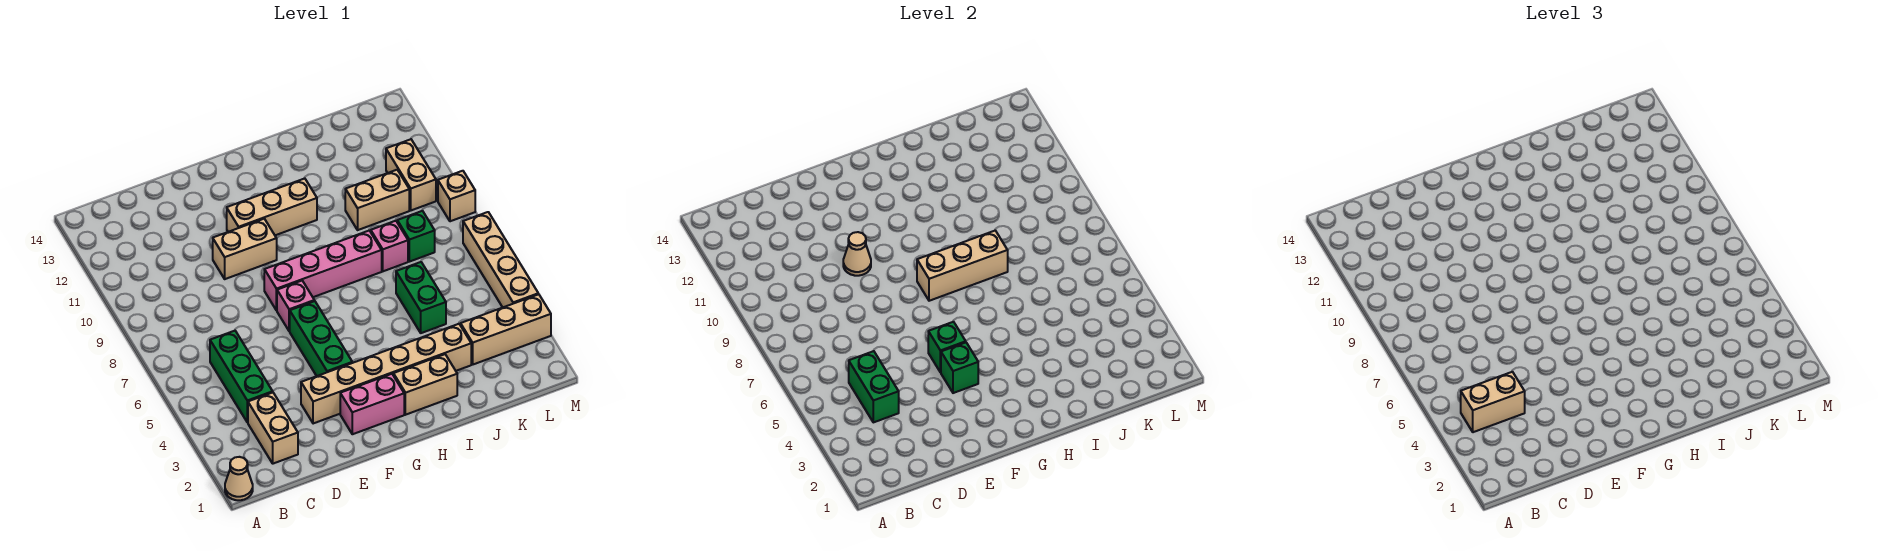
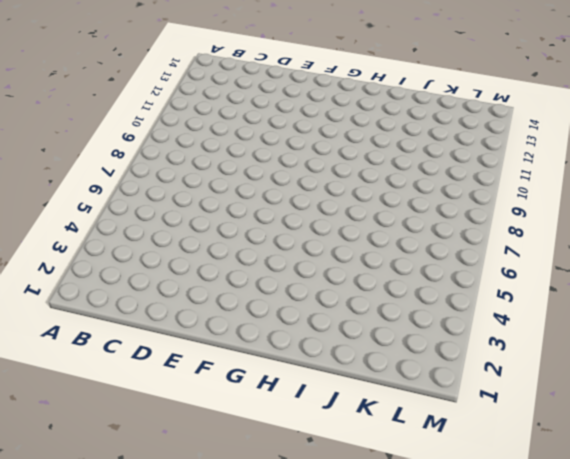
none -> tan cone A1 level 1
none -> tan brick C2:C3 level 1
none -> green brick C4:C6 level 1

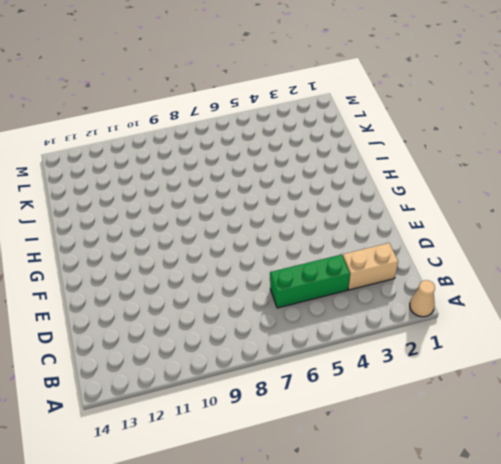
none -> tan brick E3:J3 level 1
none -> tan brick E10:F10 level 1
none -> pink brick F2:G2 level 1

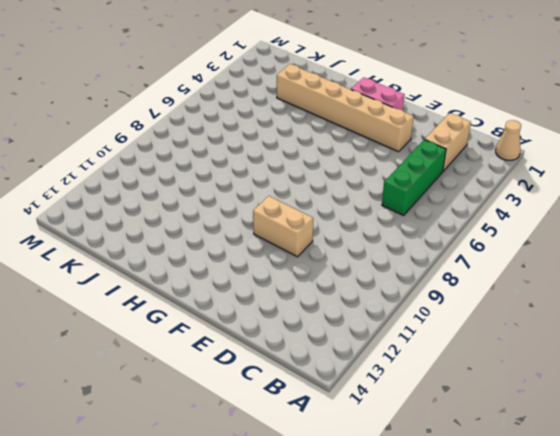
none -> green brick F4:F6 level 1
none -> pink brick F7 level 1
none -> pink brick F8:I8 level 1

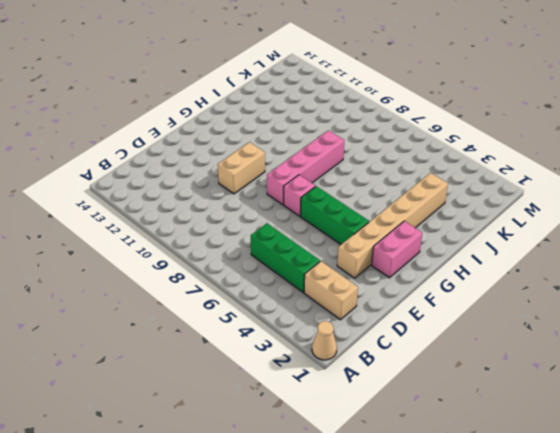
none -> tan brick F11:H11 level 1
none -> tan brick H2:I2 level 1
none -> green brick J5:J6 level 1

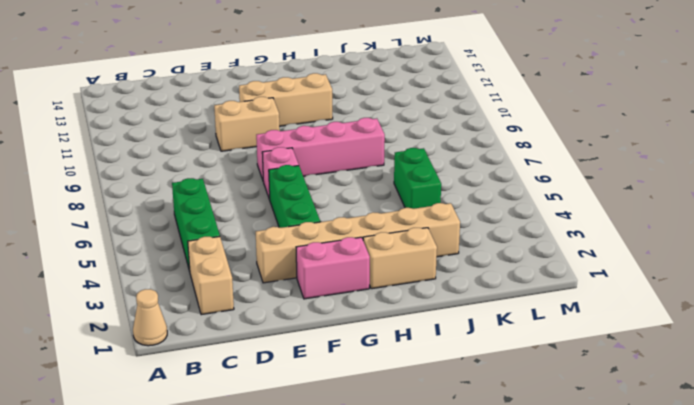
none -> pink brick J8 level 1
none -> tan brick J10:K10 level 1
none -> tan brick K3:M3 level 1

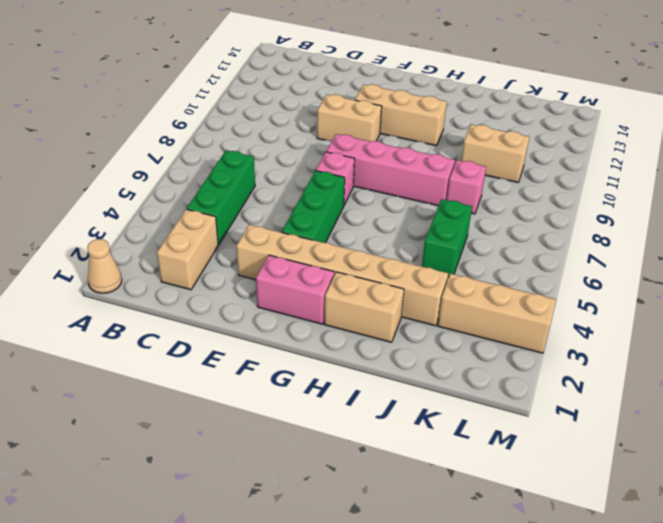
none -> green brick K8 level 1
none -> tan brick L10:L11 level 1
none -> tan brick M4:M7 level 1

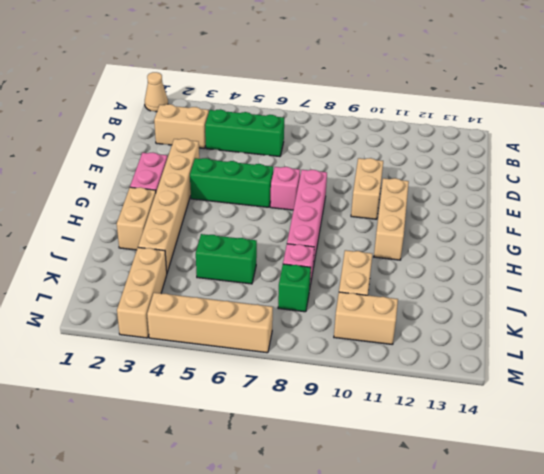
none -> tan brick M9 level 1
none -> green brick C4:C5 level 2
none -> tan cone E10 level 2

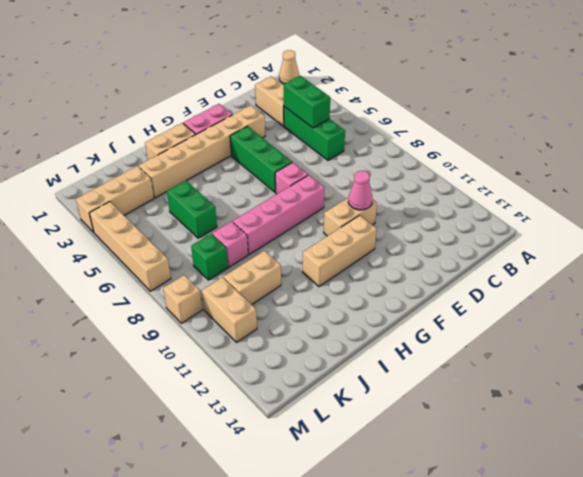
pink cone E10 level 2 -> tan cone E10 level 2
none -> green brick F4 level 2
none -> green brick F5 level 2
none -> tan brick G8:I8 level 2

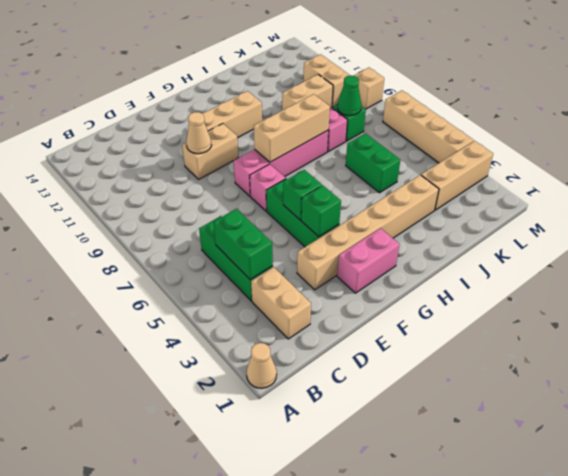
green cone K8 level 2 -> none
none -> tan brick H2:I2 level 1
none -> tan brick B4:C4 level 3

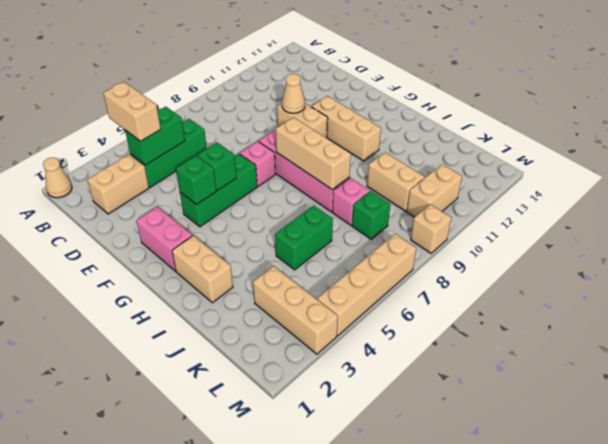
none -> tan brick E3:J3 level 1

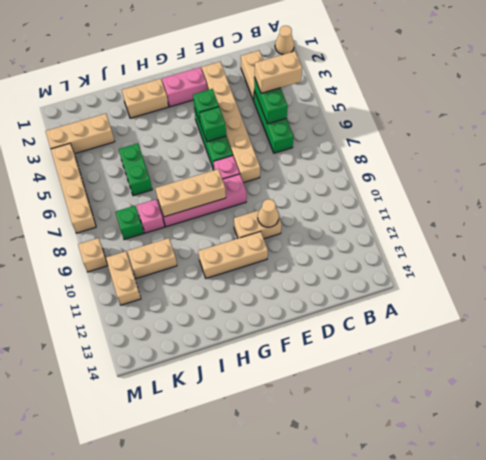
tan brick E2:E7 level 1 -> tan brick E3:J3 level 1

